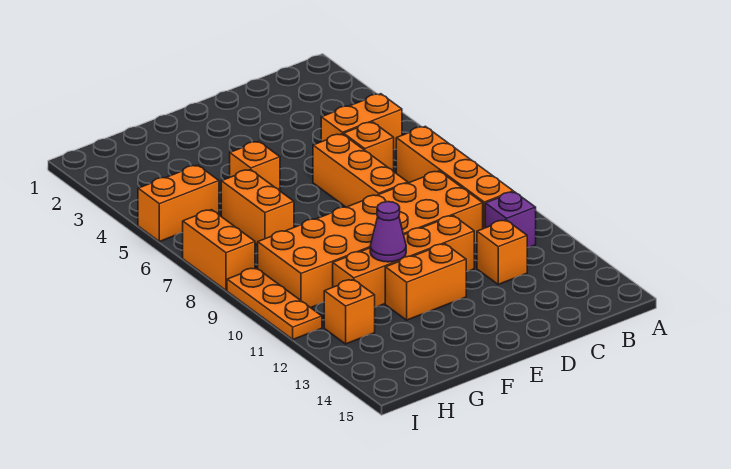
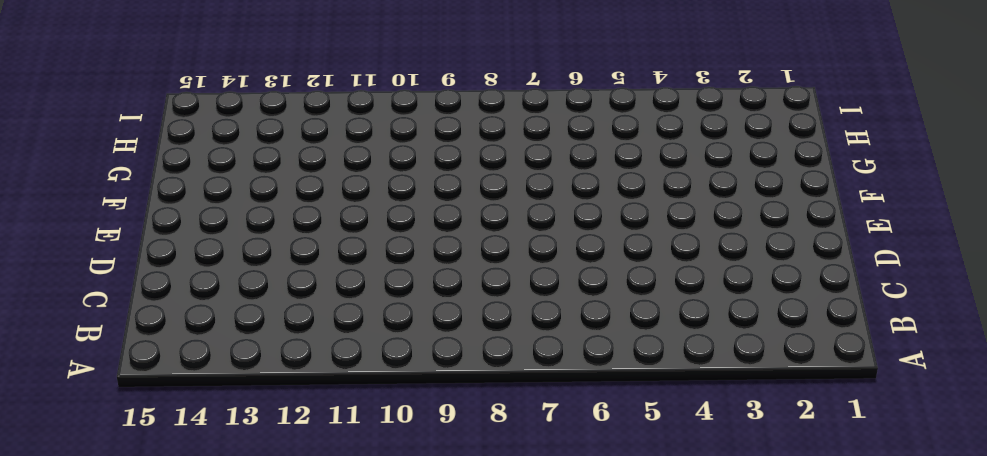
none -> orange brick B5:C5 level 1
none -> orange brick B7:B10 level 1
none -> purple brick B11 level 1

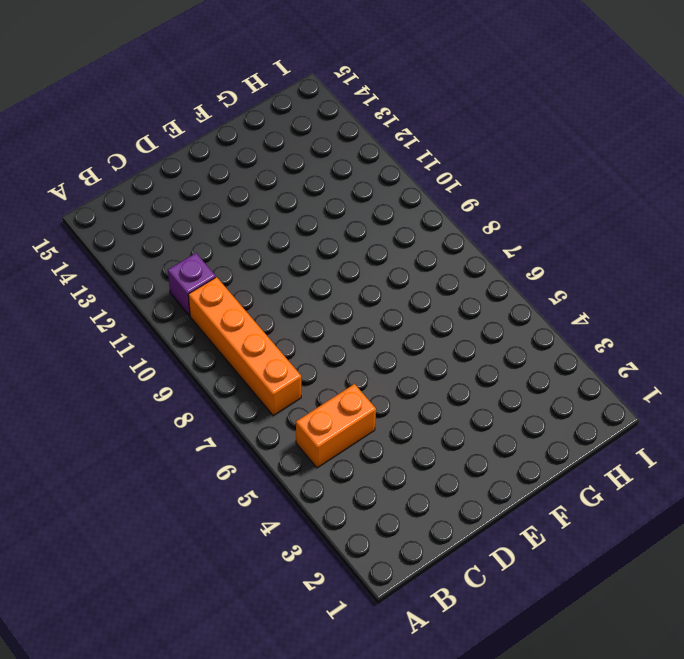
none -> orange brick C6 level 1
none -> orange brick C9:H10 level 1
none -> orange brick C12 level 1

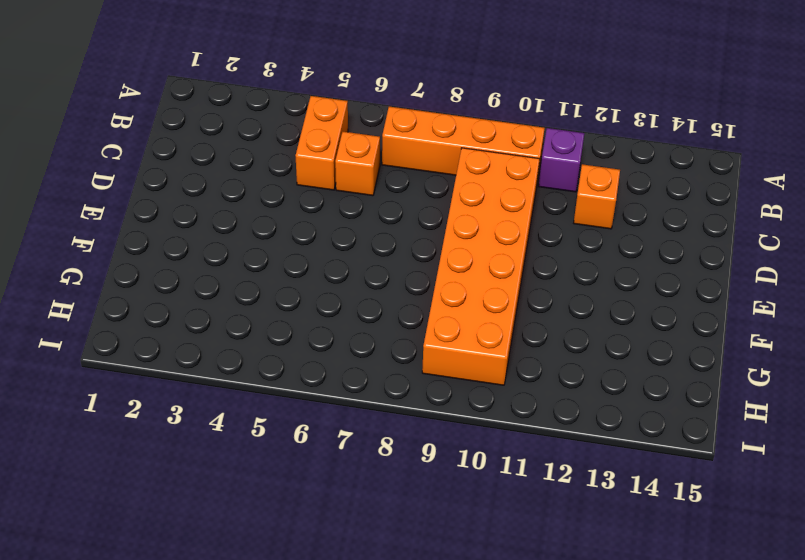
none -> orange brick D6:D8 level 1
none -> orange brick D11:G11 level 1
none -> orange brick E12:F12 level 1

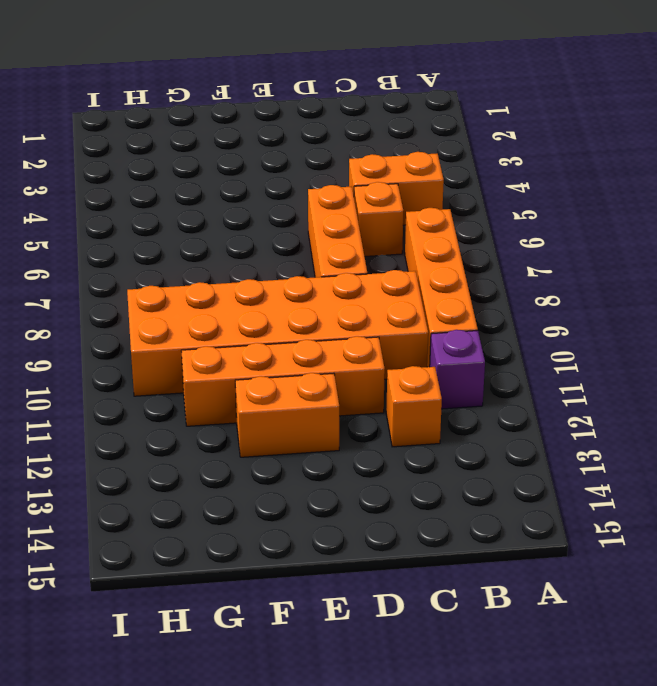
none -> orange brick F5 level 1
none -> orange brick G6:G7 level 1
none -> orange brick H5:I5 level 1

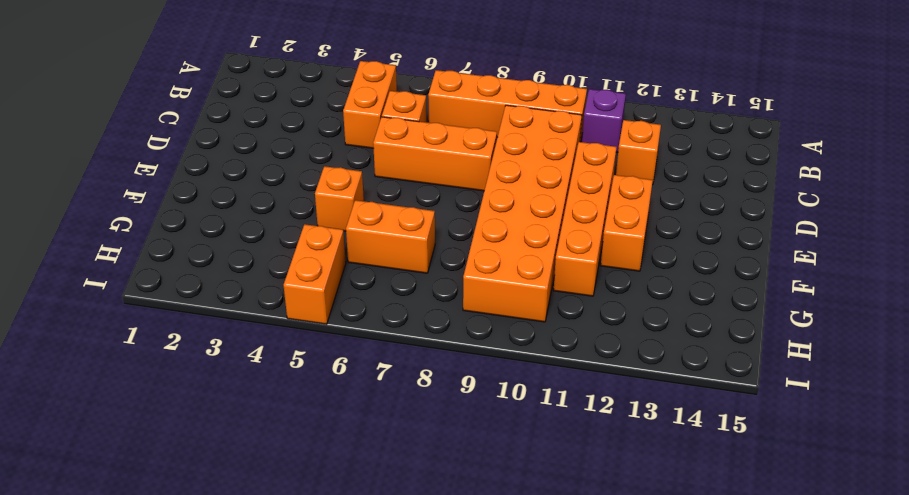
none -> orange brick H12 level 1
none -> orange brick I7:I8 level 1
none -> orange plate I9:I11 level 1

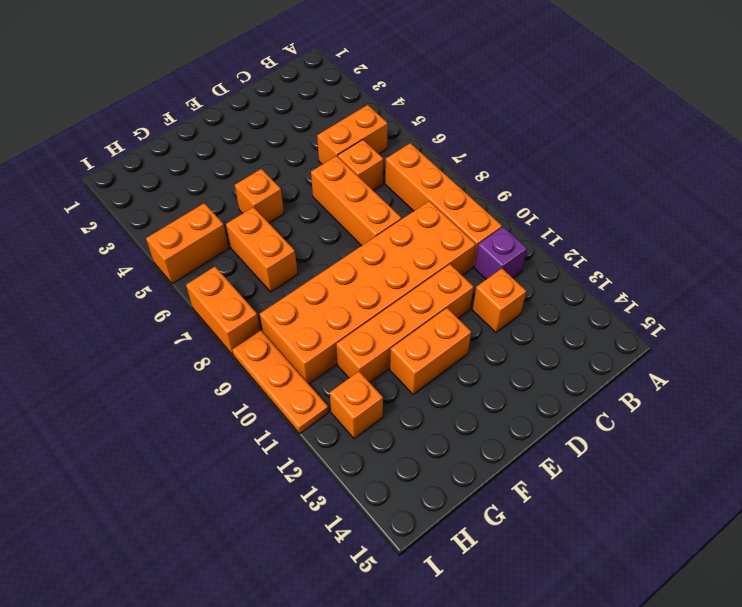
none -> purple cone F11 level 2

